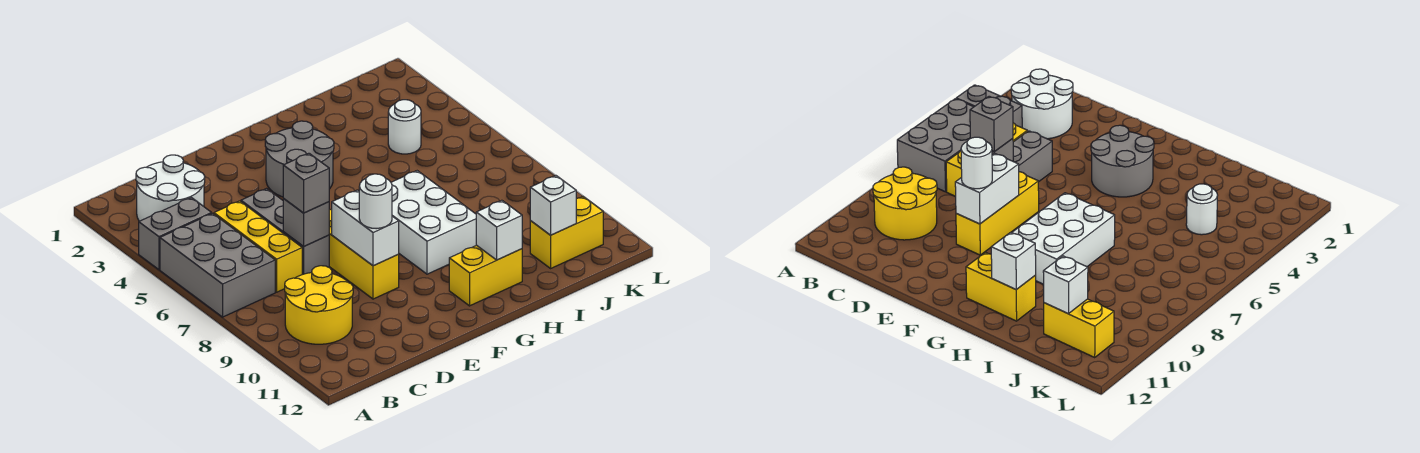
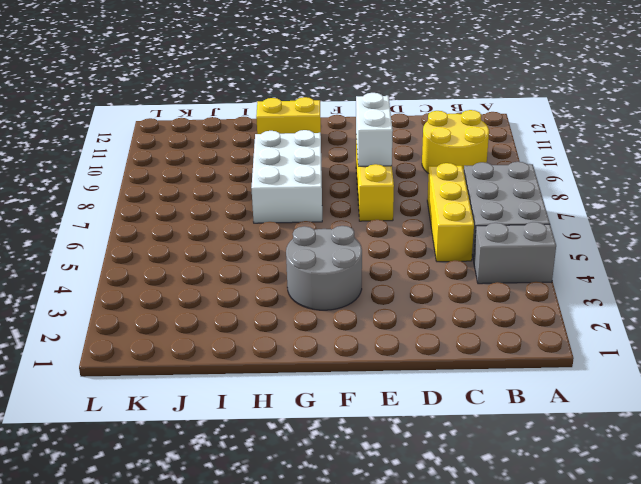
none -> white round brick B2:C3 level 1
none -> grey brick D5:D7 level 1
none -> white round brick J4 level 1

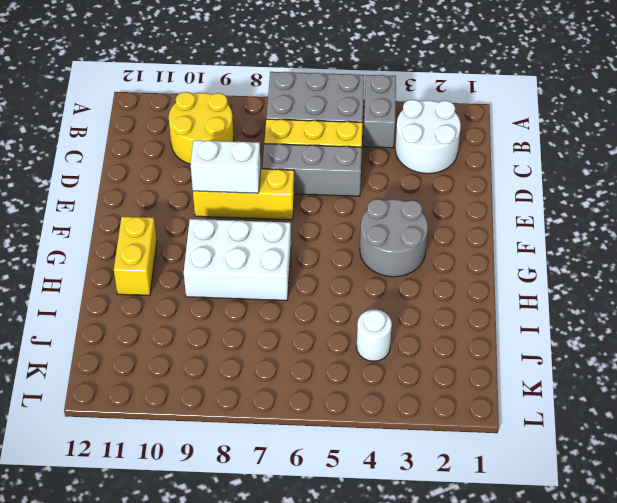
none -> yellow brick J11:K11 level 1
none -> grey brick D7 level 2
none -> white brick H11 level 2

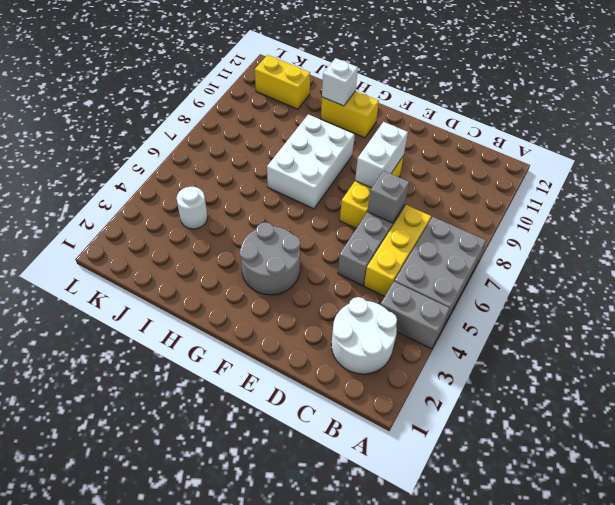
none -> yellow round brick B9:C10 level 1
none -> white brick J11 level 2
none -> grey brick D7 level 3

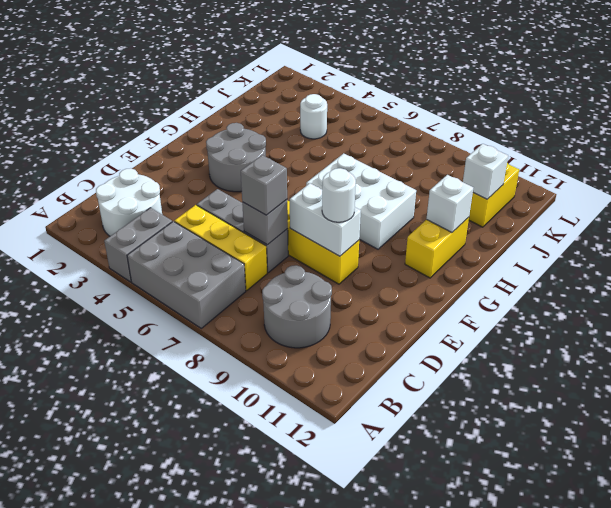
grey round brick B9:C10 level 1 -> yellow round brick B9:C10 level 1

